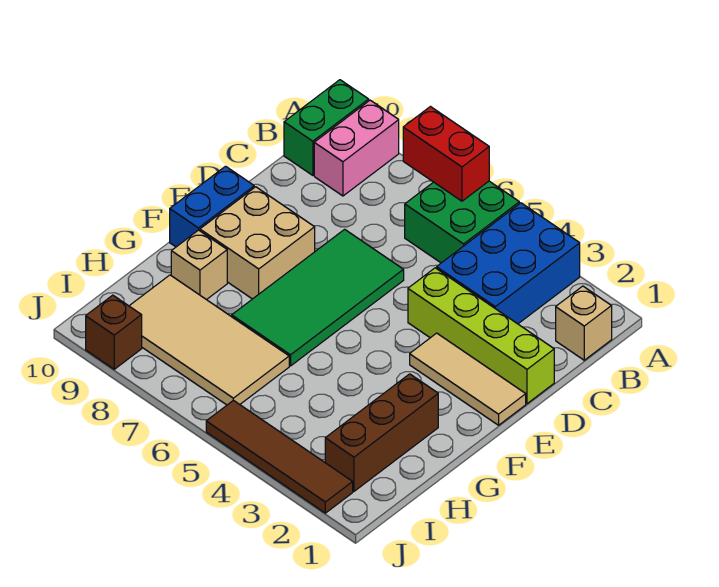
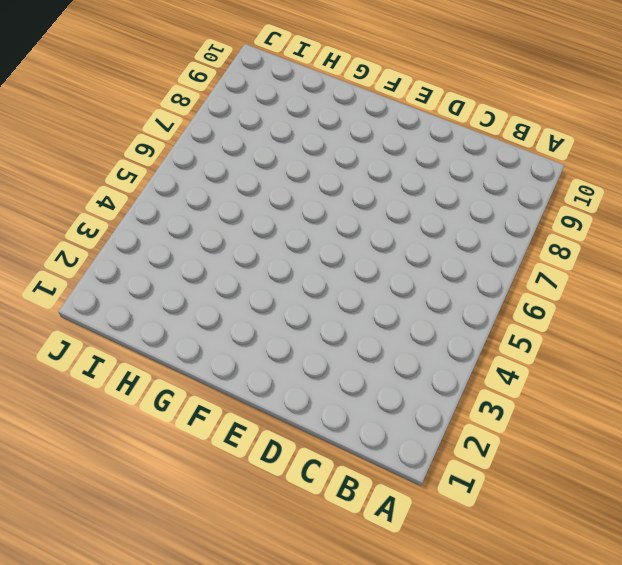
none -> blue brick A3:C4 level 1
none -> green brick A5:B6 level 1
none -> pink brick A9:B9 level 1

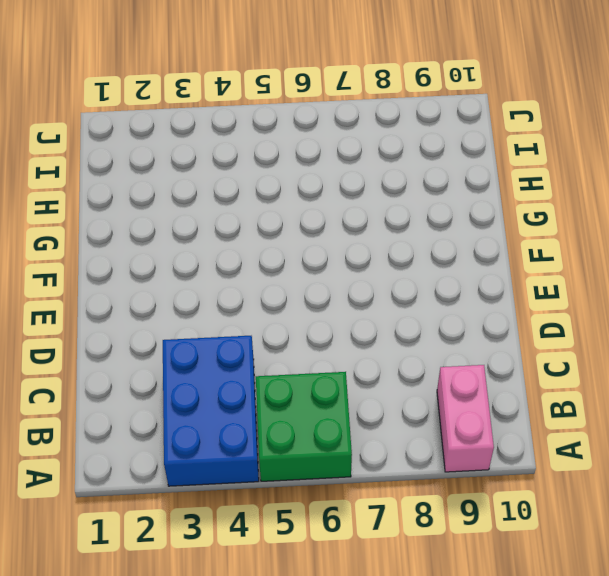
none -> green brick A10:B10 level 1
none -> tan brick B1 level 1
none -> lime brick D1:D4 level 1

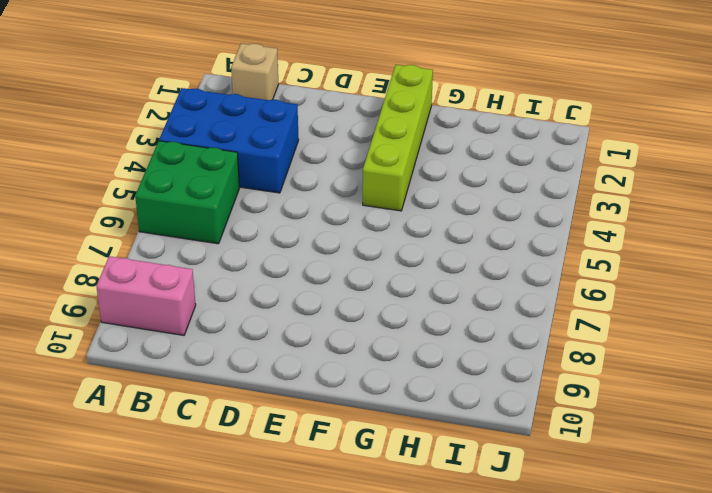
lime brick F1:F4 level 1 -> lime brick D1:D4 level 1
none -> green brick A10:B10 level 1
none -> green tile D6:G7 level 1
none -> tan tile E1:E3 level 1

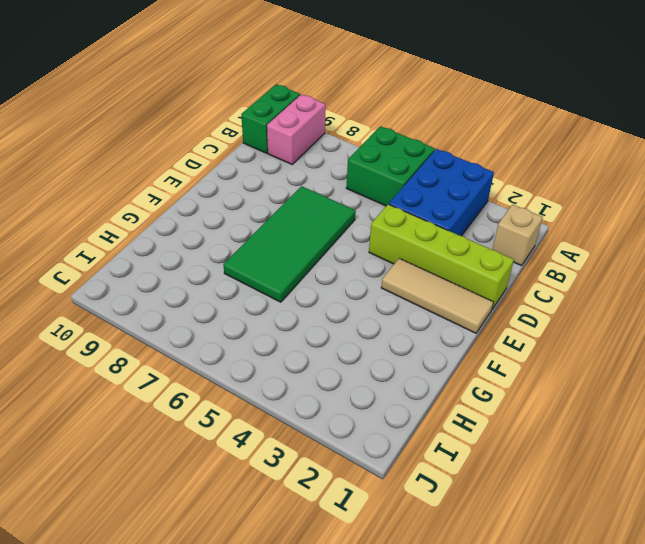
none -> tan brick E8:F9 level 1
none -> blue brick E10:F10 level 1
none -> brown brick G2:I2 level 1

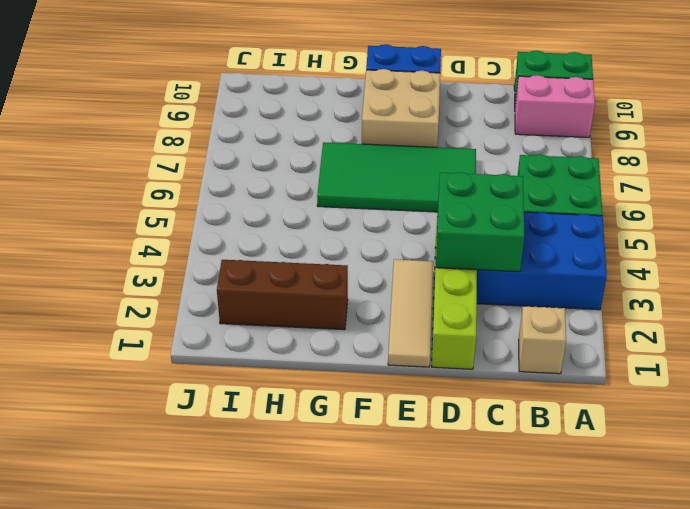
green brick C3:D4 level 2 -> none
none -> tan brick G9 level 1
none -> tan tile H6:I9 level 1
none -> brown tile J2:J5 level 1

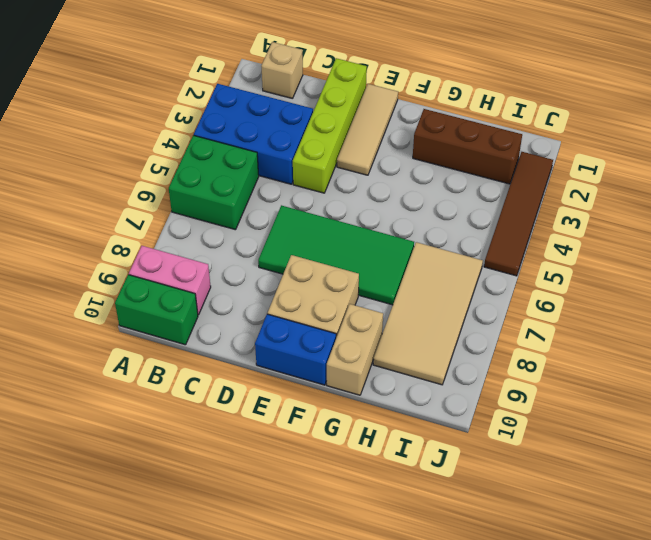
tan brick G9:G10 level 1 -> tan brick G9 level 1
none -> brown brick J9 level 1
none -> red brick A6:A7 level 2

